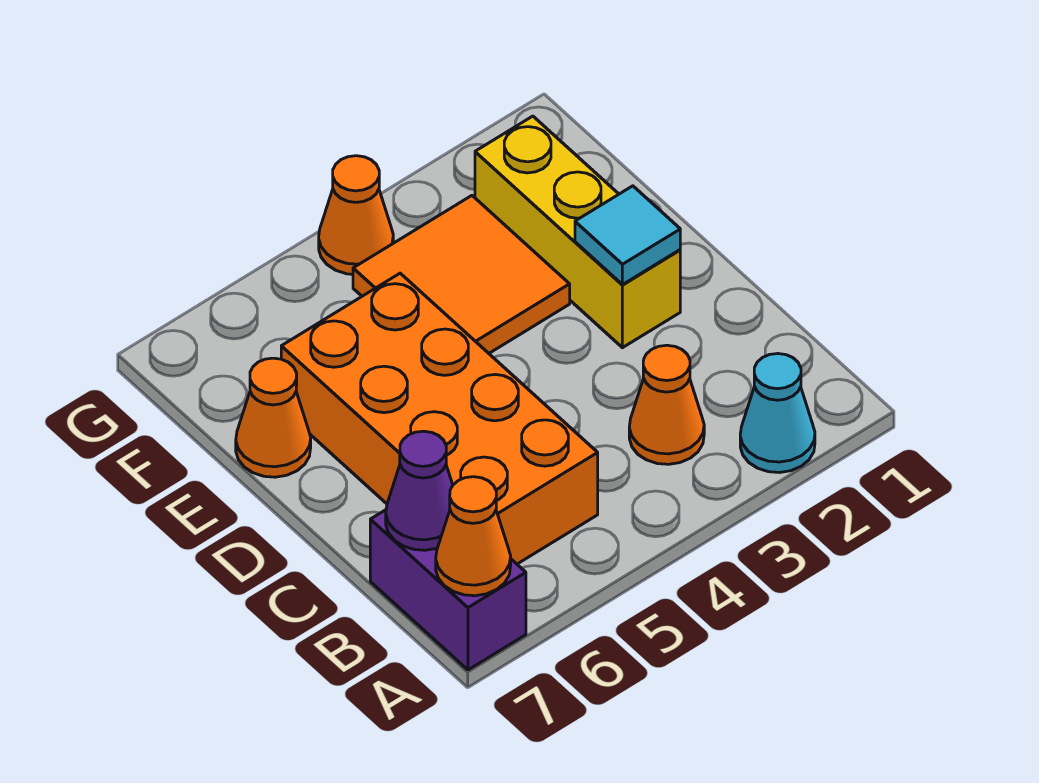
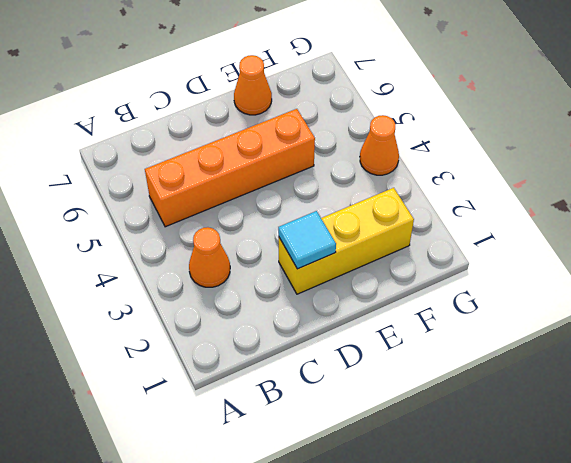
orange brick B5:E5 level 1 -> orange brick B5:E6 level 1
none -> cyan cone A2 level 1
none -> purple brick A7:B7 level 1

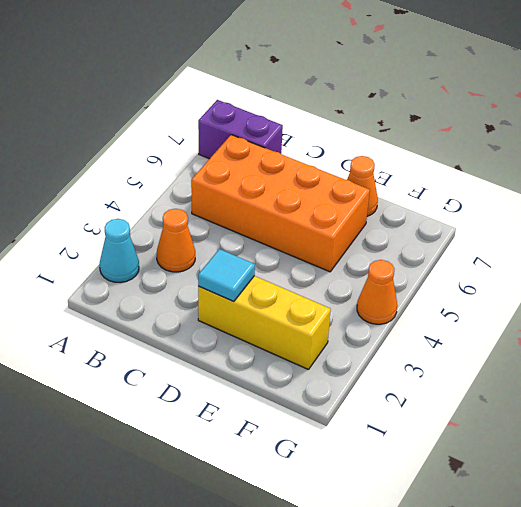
none -> orange tile E3:F4 level 1
none -> orange cone A7 level 2

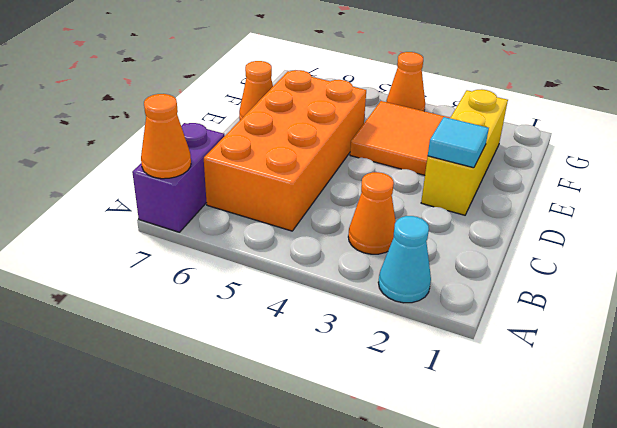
none -> purple cone B7 level 2

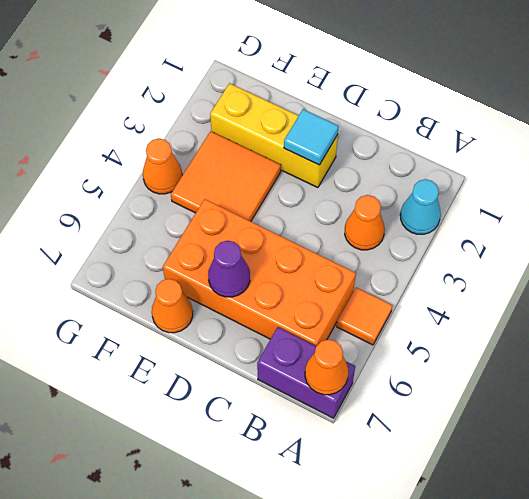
orange tile A5 level 1 -> none
purple cone D6 level 2 -> purple cone B7 level 2

